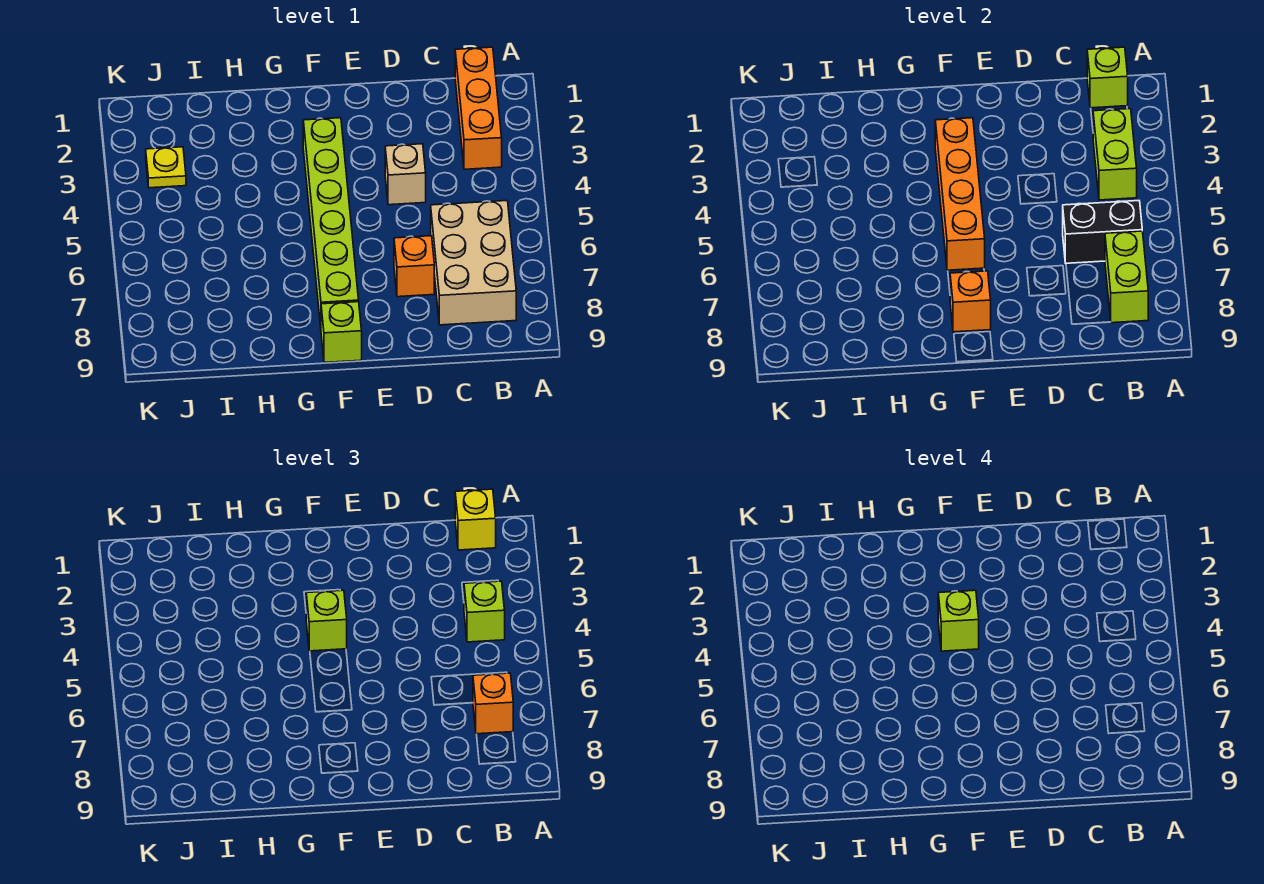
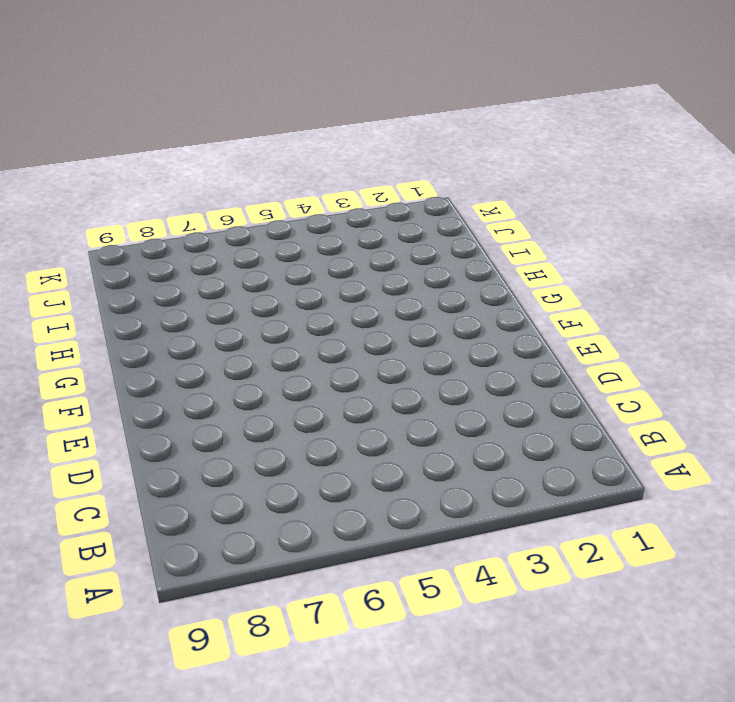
none -> orange brick B1:B3 level 1
none -> tan brick B6:C8 level 1
none -> tan brick D4 level 1

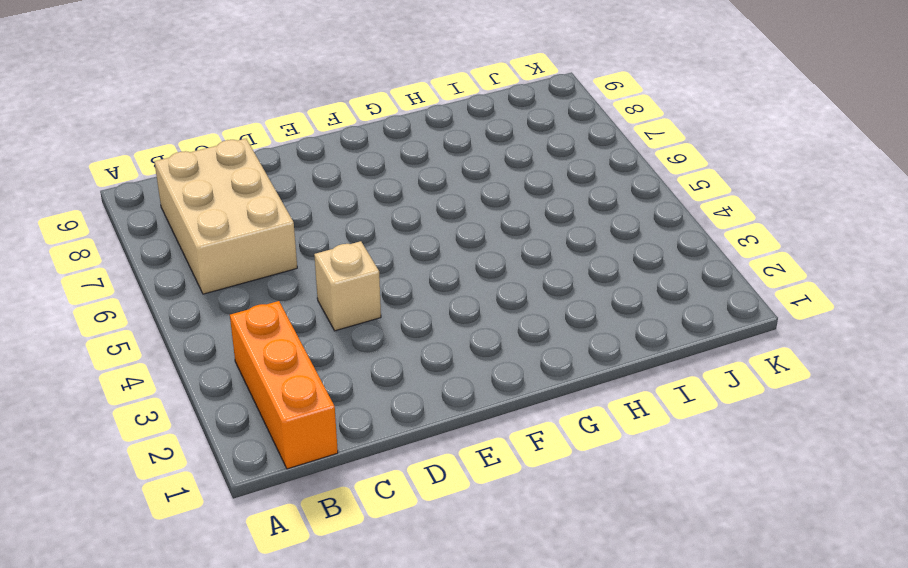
none -> orange brick D7 level 1
none -> lime brick F3:F8 level 1
none -> lime brick F9 level 1

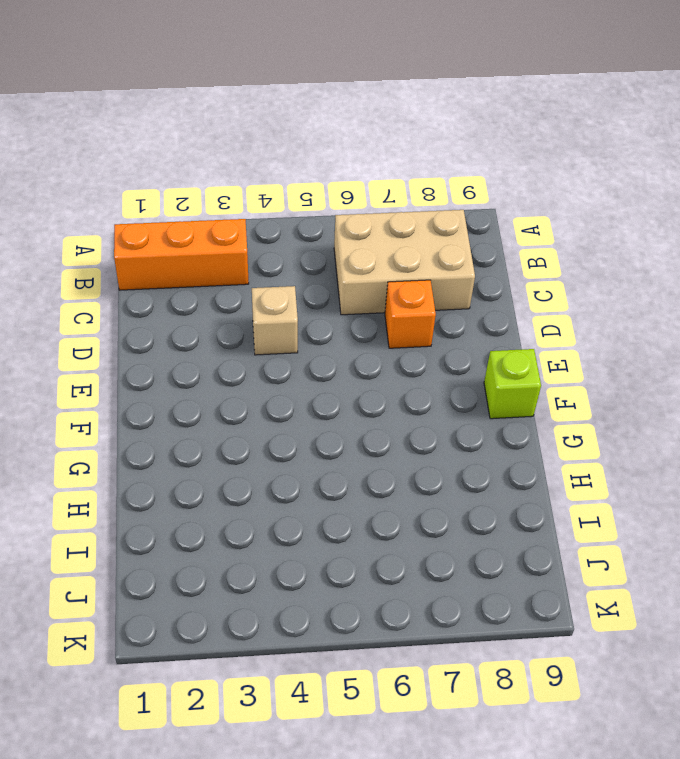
none -> lime brick F3:F8 level 1
none -> yellow plate J3 level 1
none -> lime brick B1 level 2

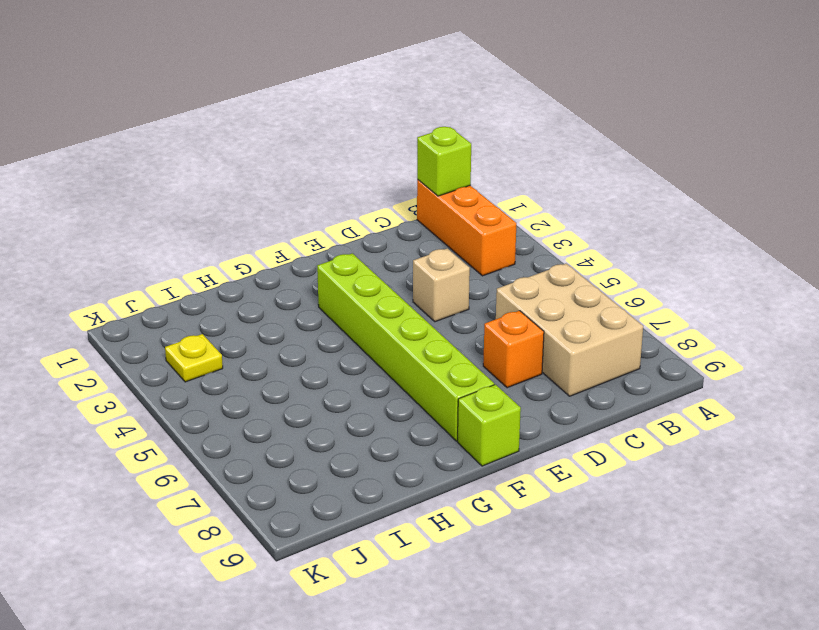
none -> lime brick B3:B4 level 2
none -> black brick B6:C6 level 2
none -> lime brick B7:B8 level 2

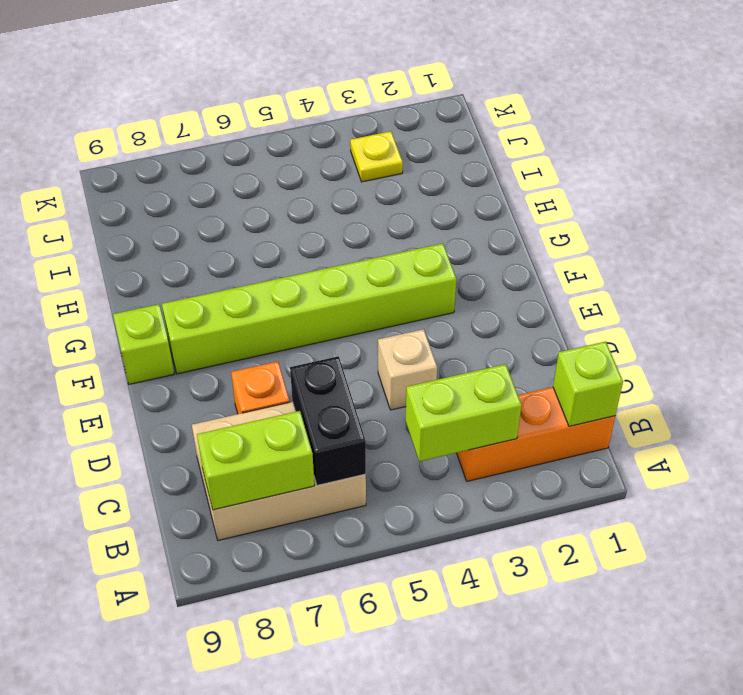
none -> orange brick F3:F6 level 2
none -> orange brick F8 level 2
none -> yellow brick B1 level 3

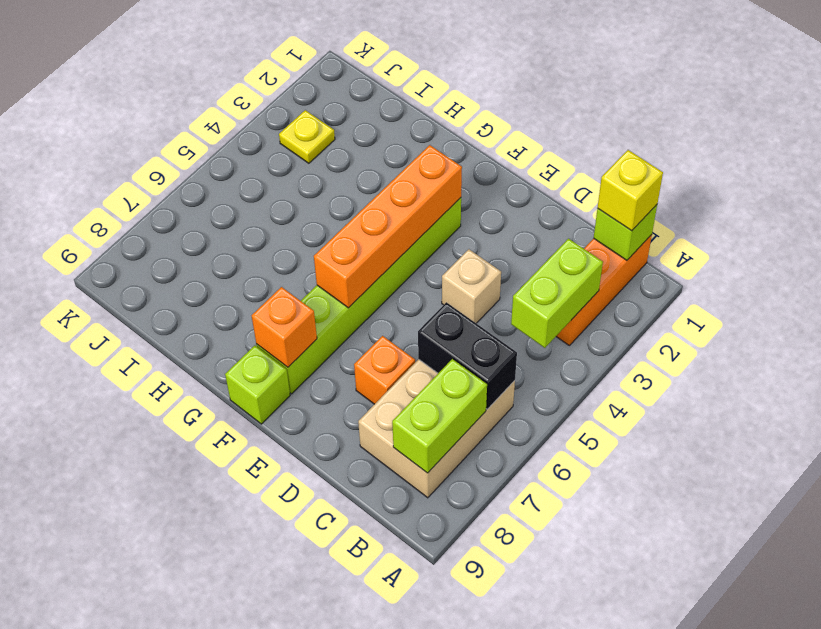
none -> lime brick B4 level 3
none -> orange brick B7 level 3
none -> lime brick F4 level 3

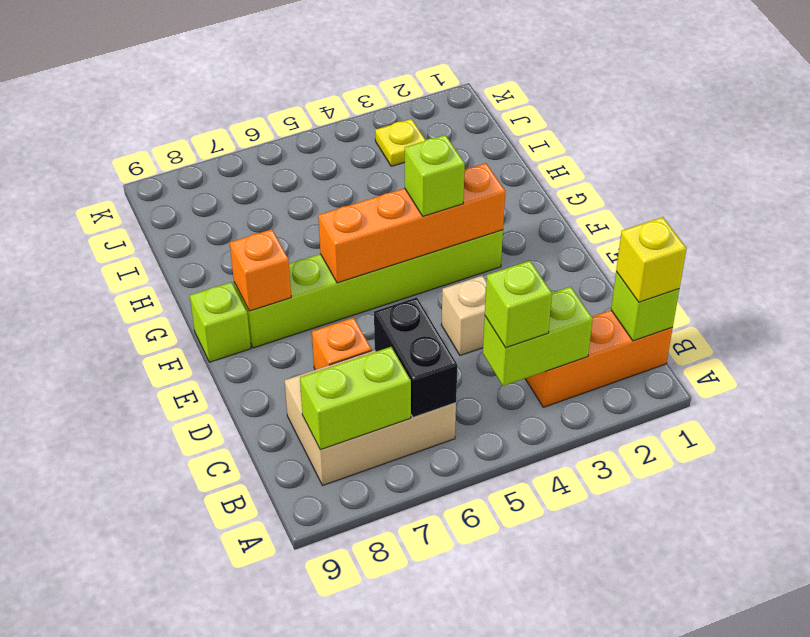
none -> orange brick B7 level 3
none -> lime brick F4 level 4

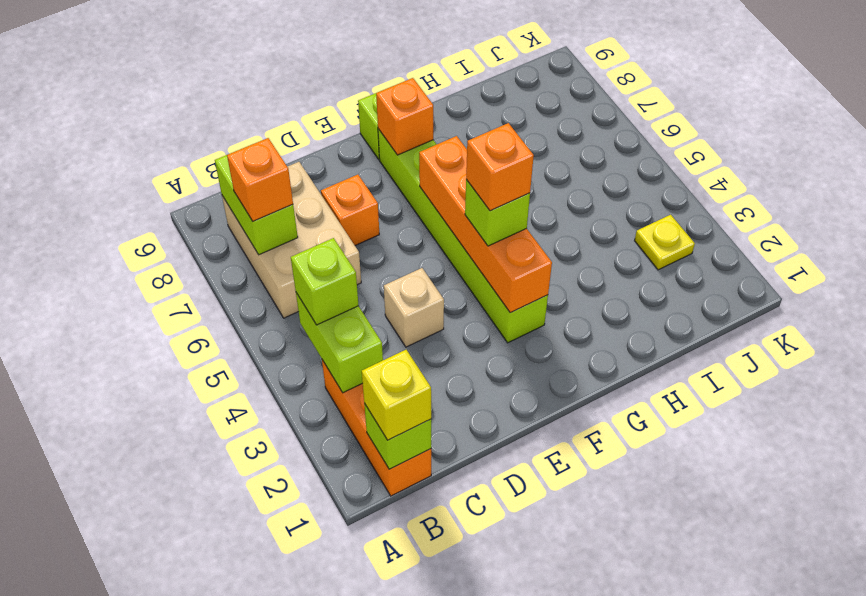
orange brick F4 level 4 -> lime brick F4 level 4
none -> black brick B6:C6 level 2

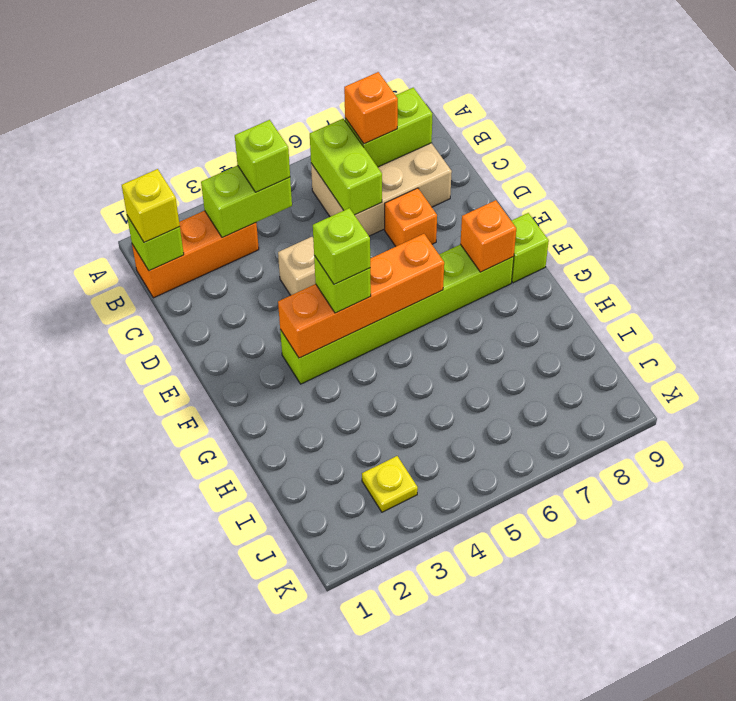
lime brick B6:C6 level 2 -> black brick B6:C6 level 2

